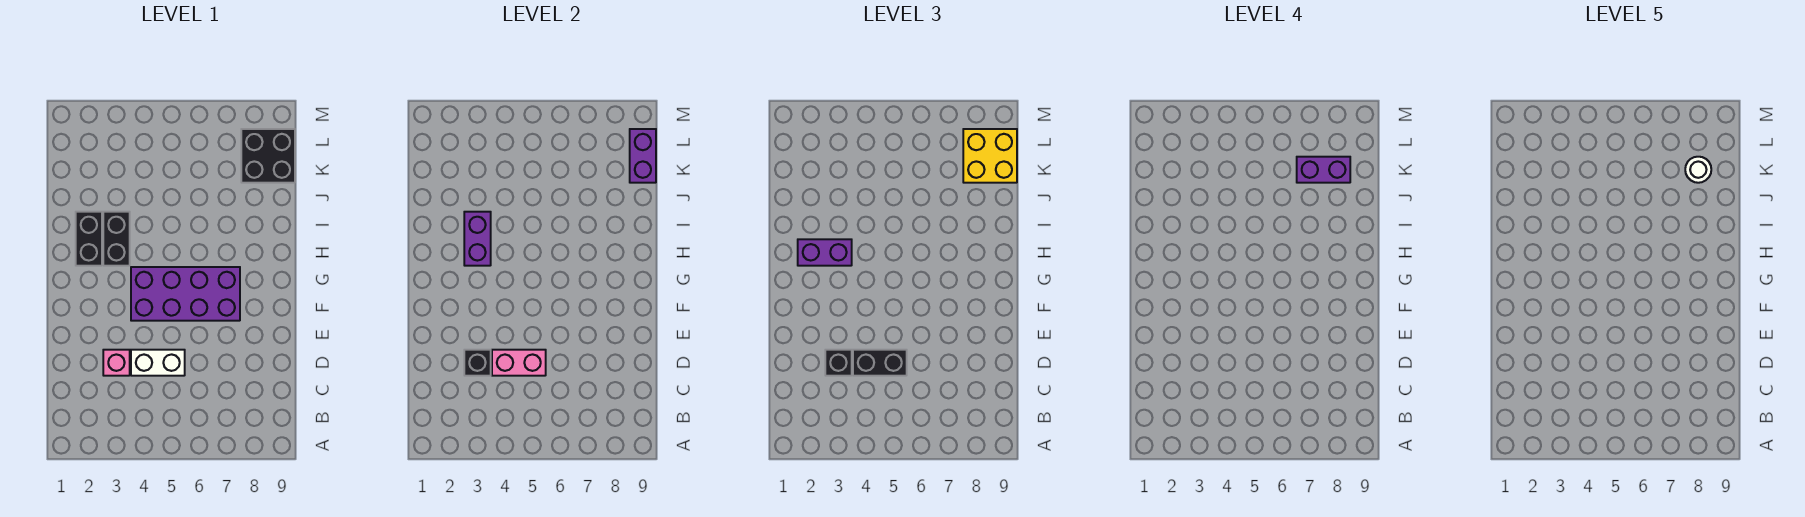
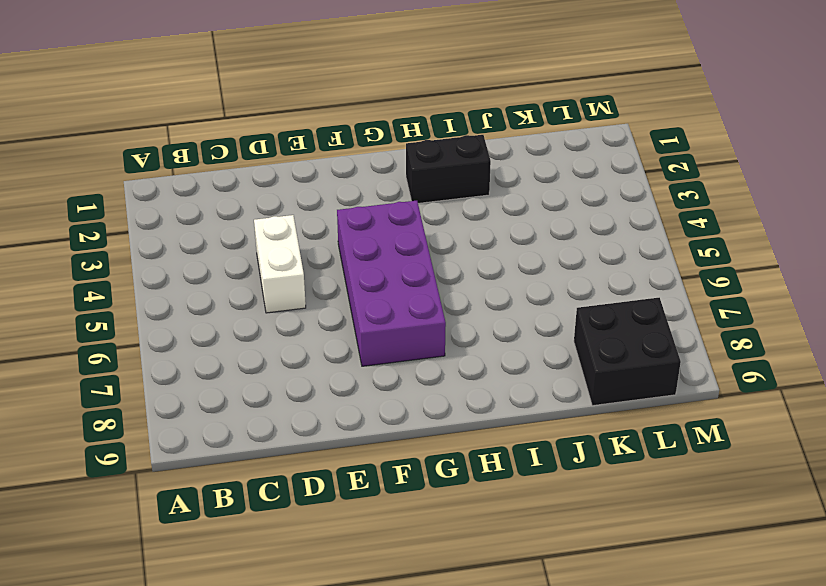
none -> pink brick D3 level 1
none -> black brick H3:I3 level 1
none -> black brick D3 level 2

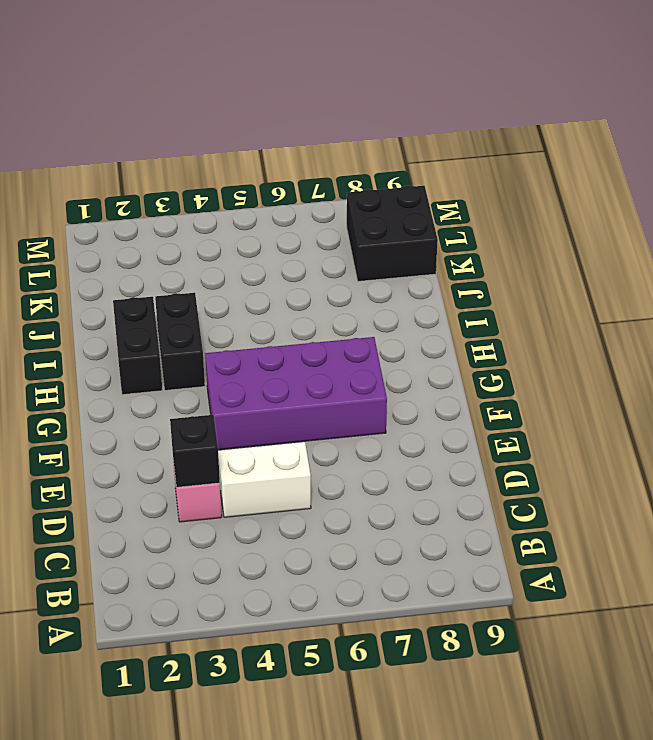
none -> pink brick D4:D5 level 2
none -> purple brick H3:I3 level 2
none -> purple brick K9:L9 level 2

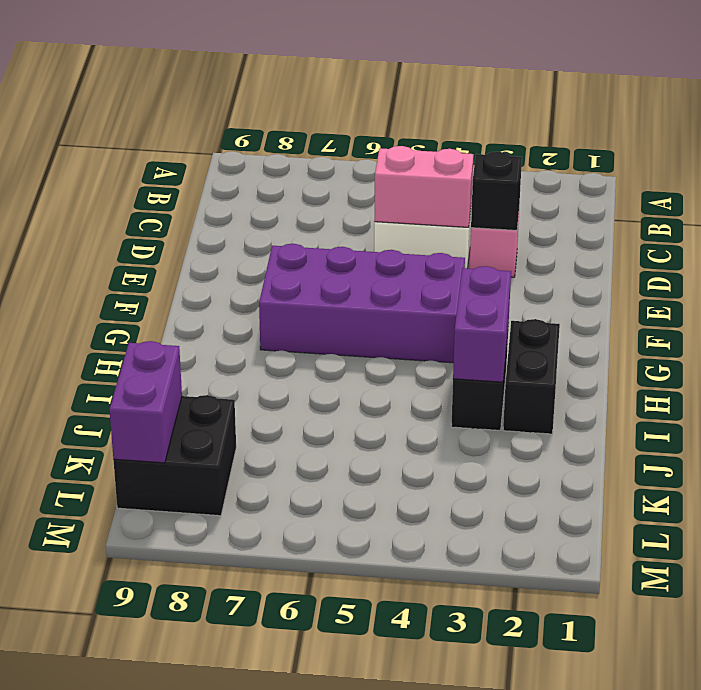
none -> black brick D3 level 3
none -> black brick D4:D5 level 3
none -> purple brick H2:H3 level 3

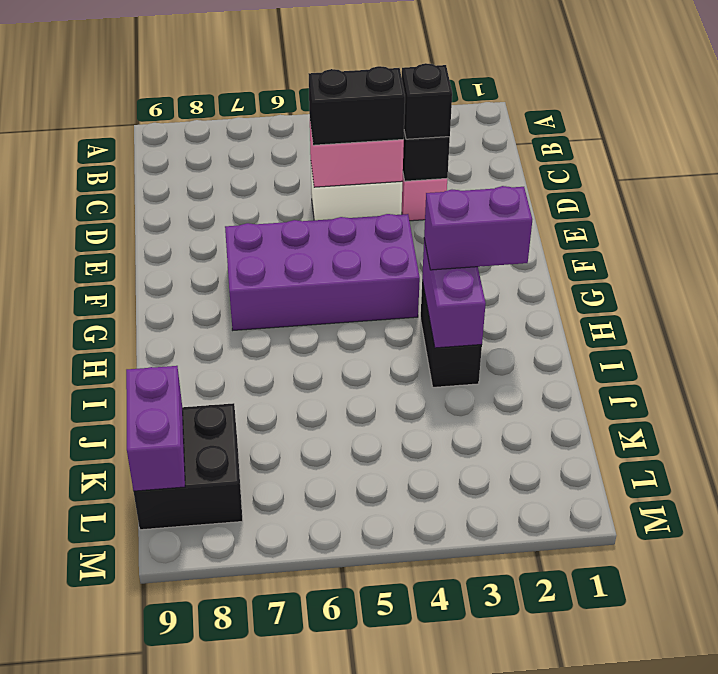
none -> black brick H2:I2 level 1
none -> yellow brick K8:L9 level 3
none -> purple brick K7:K8 level 4

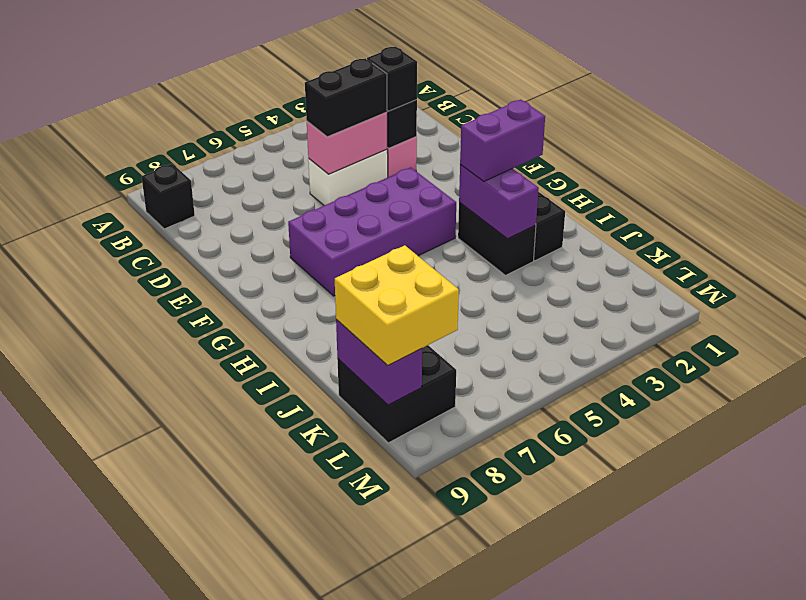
black brick B9 level 1 -> none
none -> purple brick K7:K8 level 4
none -> white round brick K8 level 5

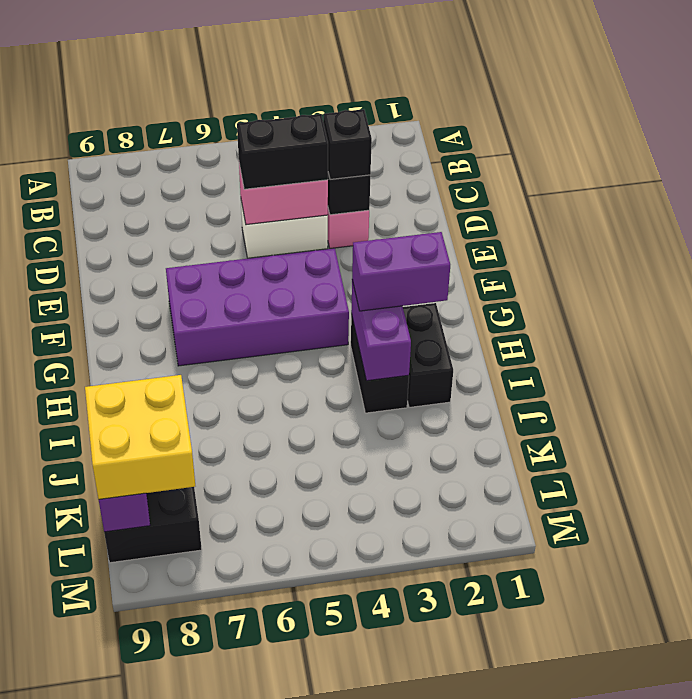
none -> purple brick K7:K8 level 4
none -> white round brick K8 level 5

